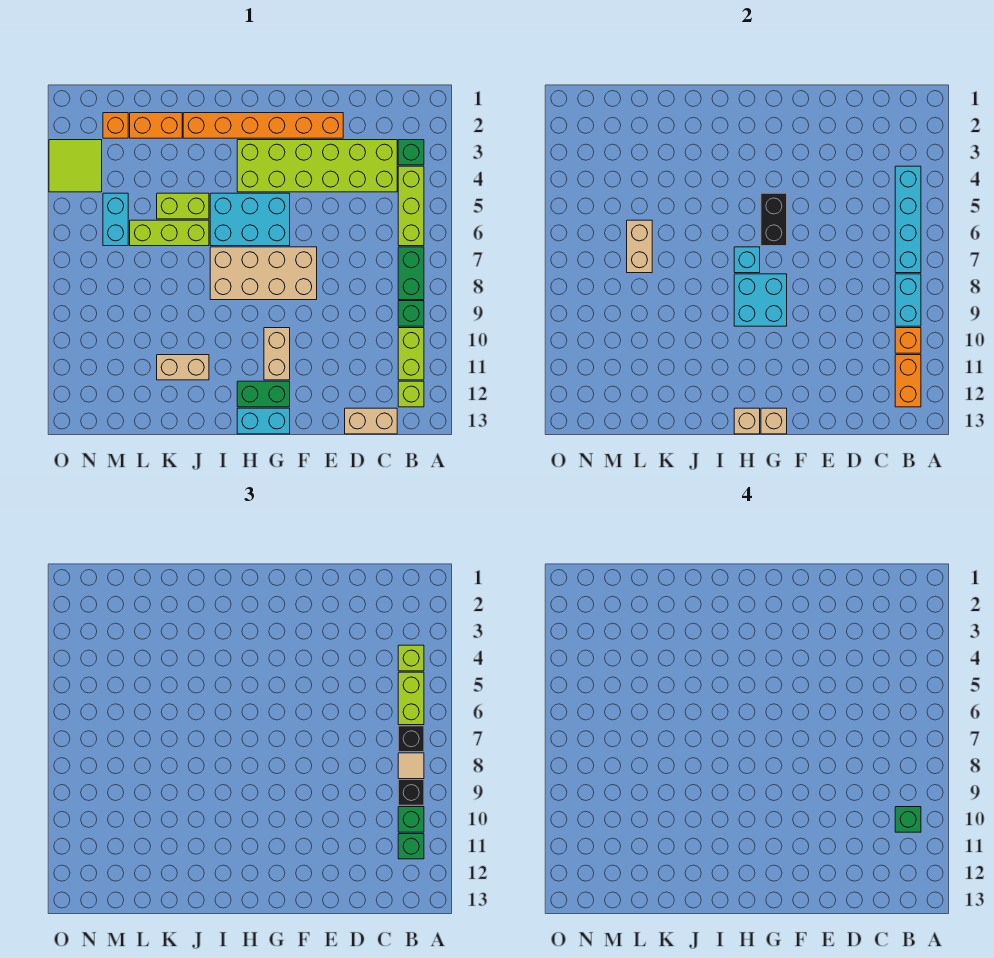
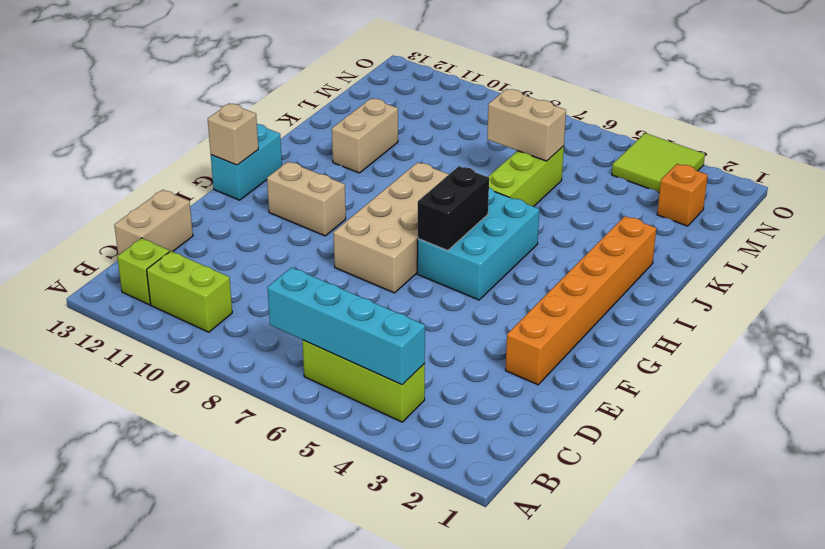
black brick G6:H6 level 2 -> black brick G5:G6 level 2
none -> green brick B3 level 1
none -> green brick B7:B8 level 1
none -> green brick B9 level 1
none -> lime brick C3:H4 level 1

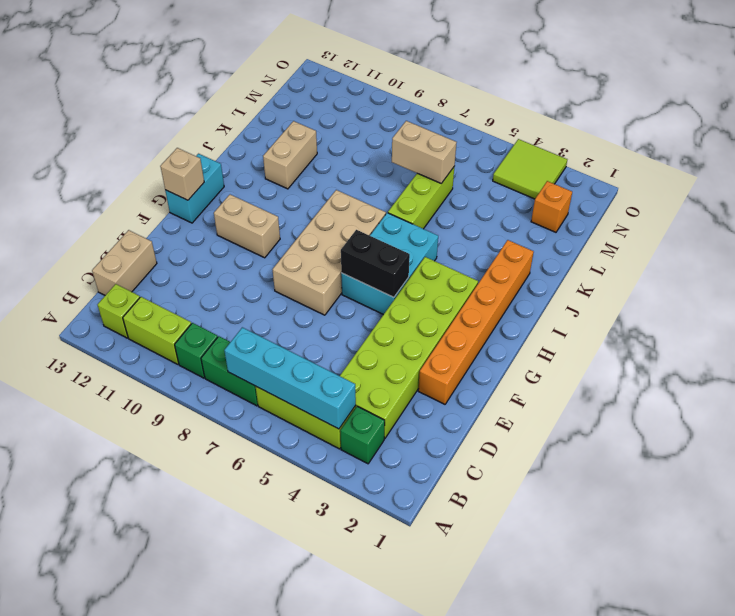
none -> green brick G12:H12 level 1
none -> lime brick J5:K5 level 1
none -> orange brick K2:L2 level 1
none -> cyan brick M5:M6 level 1

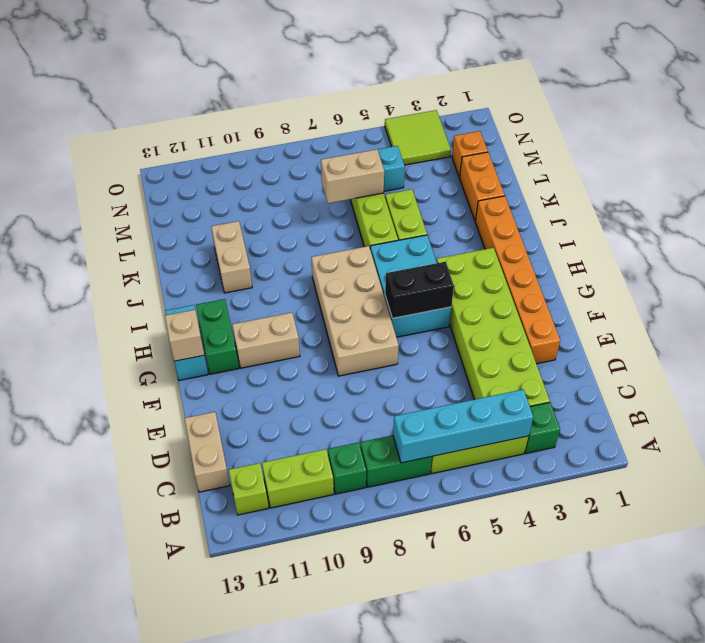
none -> cyan brick B8:B9 level 2
none -> orange brick B10 level 2
none -> orange brick B11:B12 level 2
none -> cyan brick G8:H9 level 2

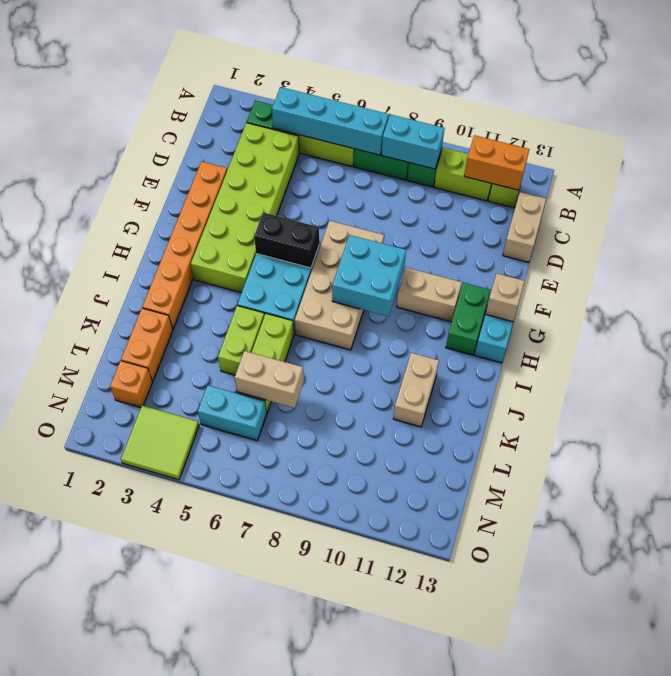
none -> orange brick B10 level 2
none -> cyan brick H7 level 2
none -> tan brick H13 level 2
none -> lime brick B4 level 3

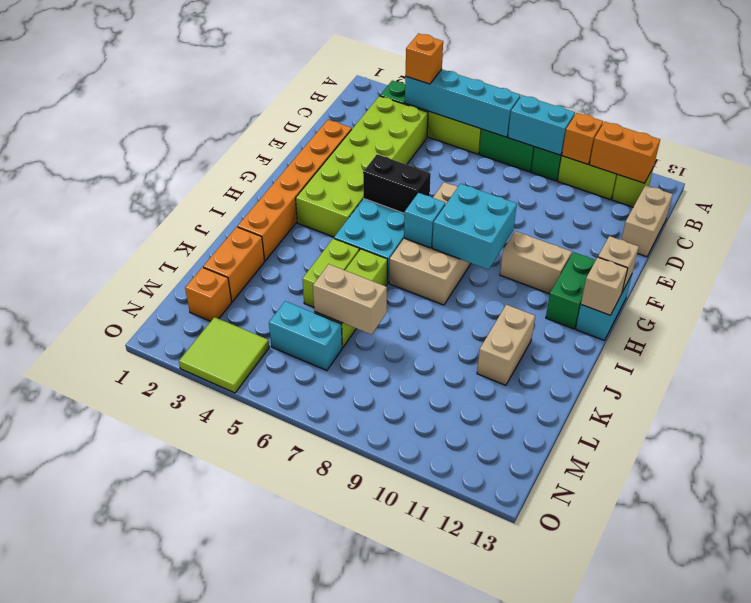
orange brick B4 level 3 -> lime brick B4 level 3
none -> lime brick B5:B6 level 3
none -> black brick B7 level 3
none -> tan tile B8 level 3
none -> black brick B9 level 3

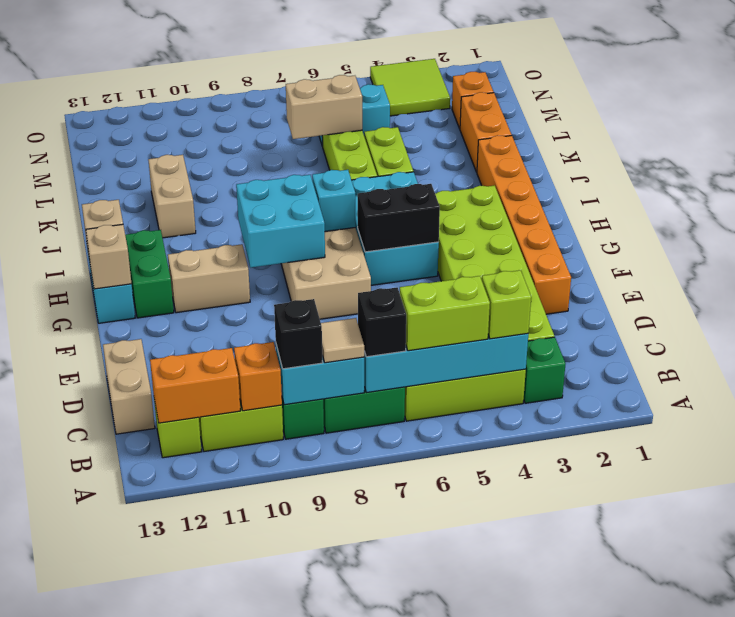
none -> green brick B10 level 3
none -> green brick B11 level 3
none -> green brick B10 level 4

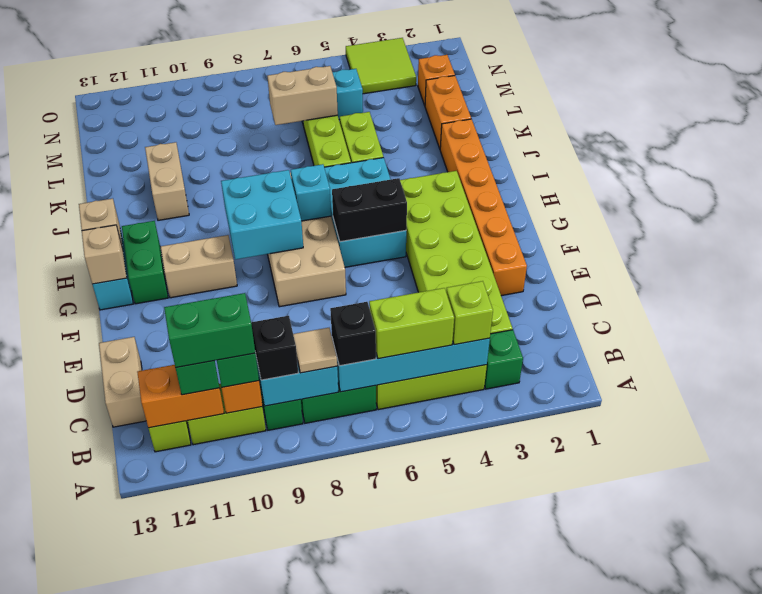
green brick B10:B11 level 4 -> green brick B10 level 4

